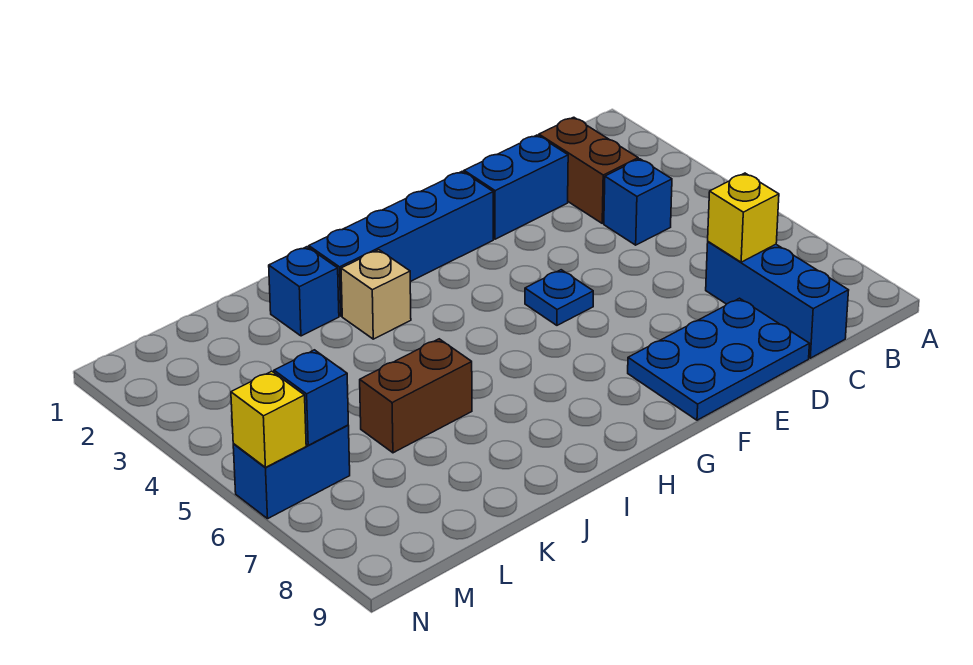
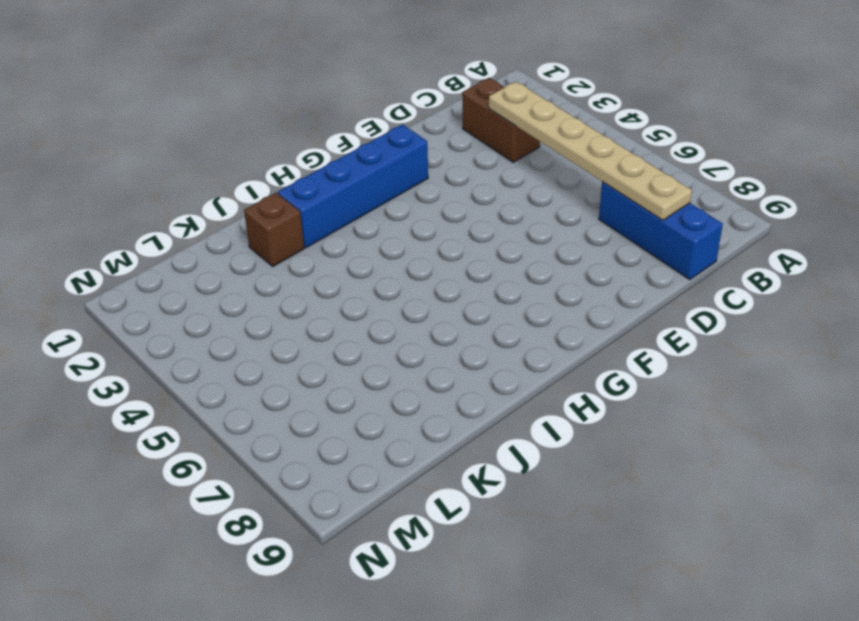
tan plate C3:C8 level 2 -> yellow brick C7 level 2
brown brick J2 level 1 -> blue brick J2 level 1
none -> blue brick C4 level 1
none -> blue brick D2:E2 level 1
none -> blue plate D8:F9 level 1

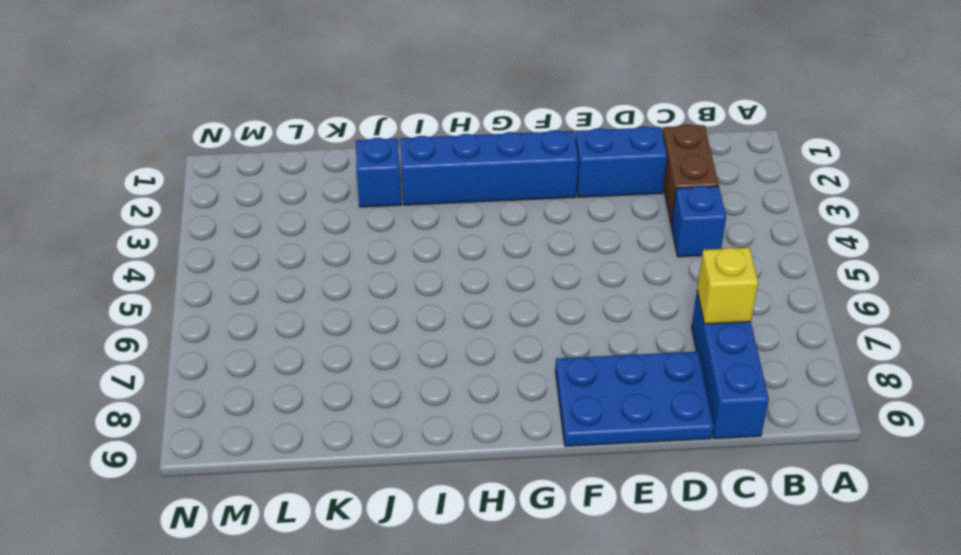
none -> blue plate F5 level 1
none -> tan brick I3 level 1
none -> brown brick J6:K6 level 1

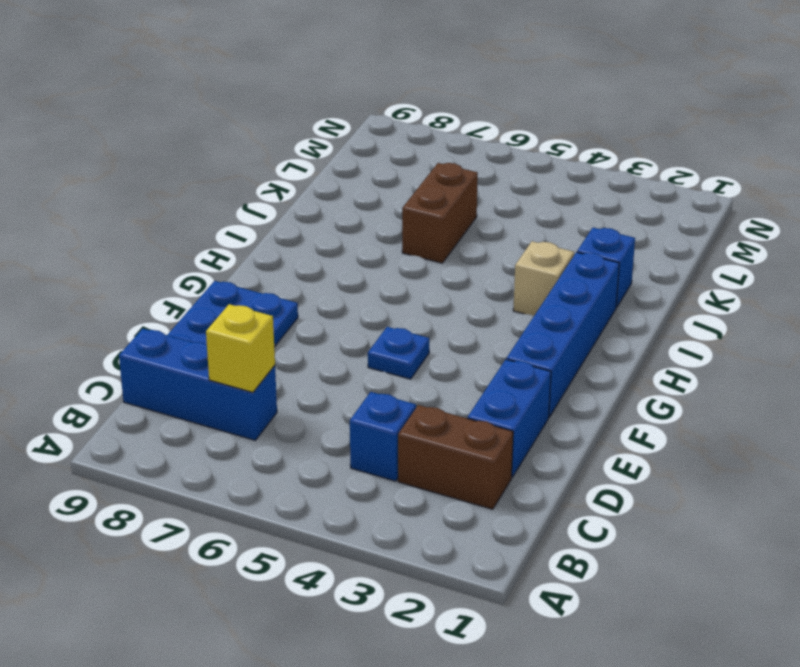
none -> blue brick M6:N6 level 1
none -> blue brick M6 level 2
none -> yellow brick N6 level 2

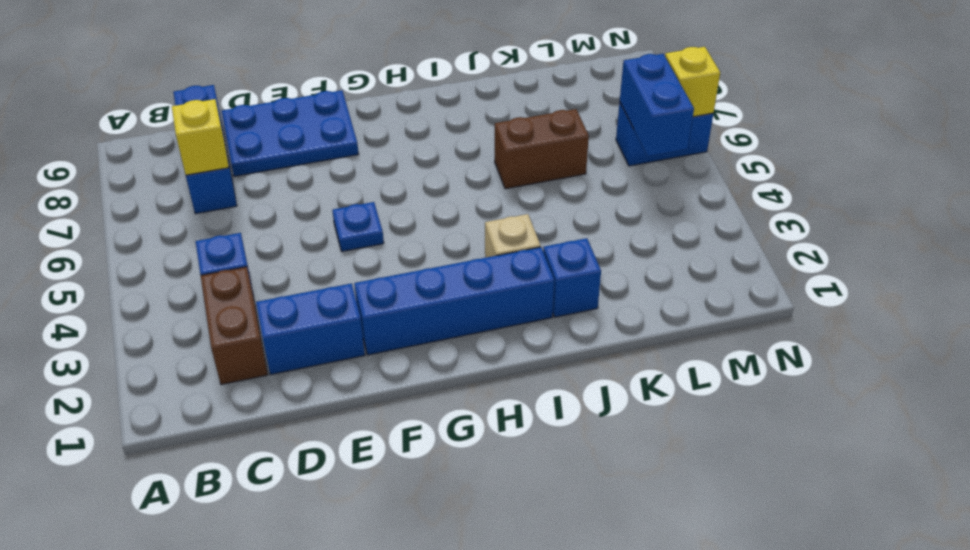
blue brick M5:M6 level 2 -> blue brick M6 level 2

